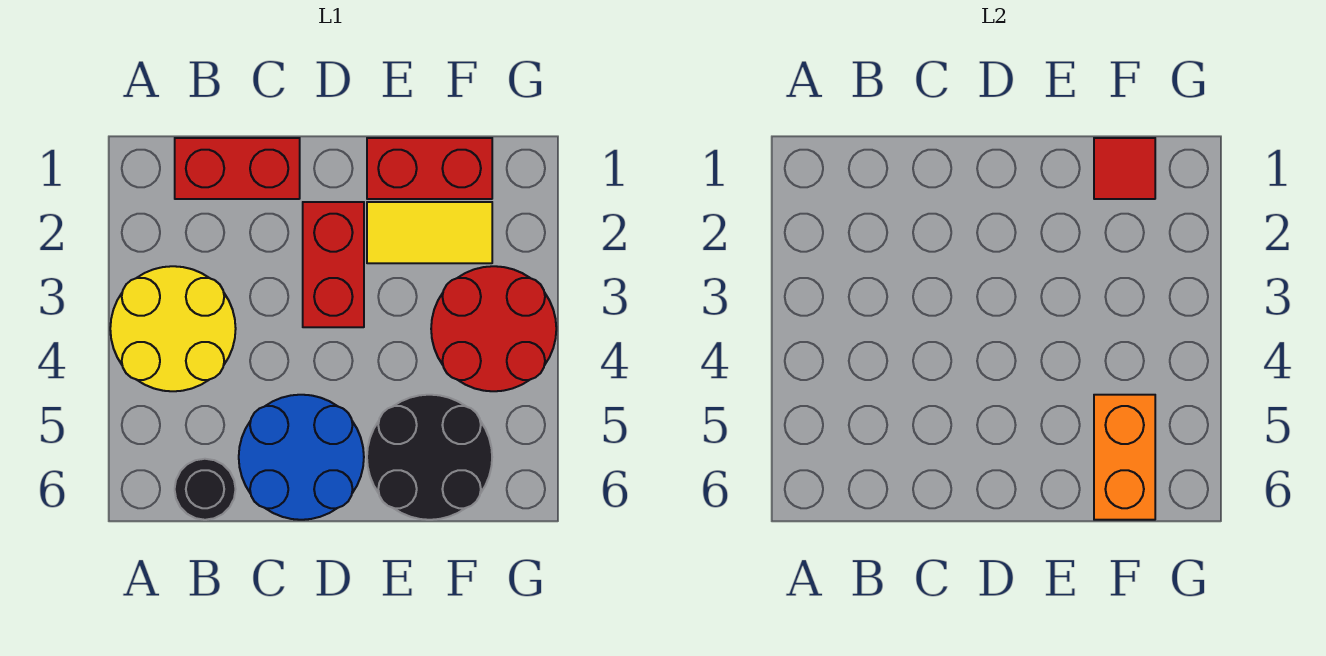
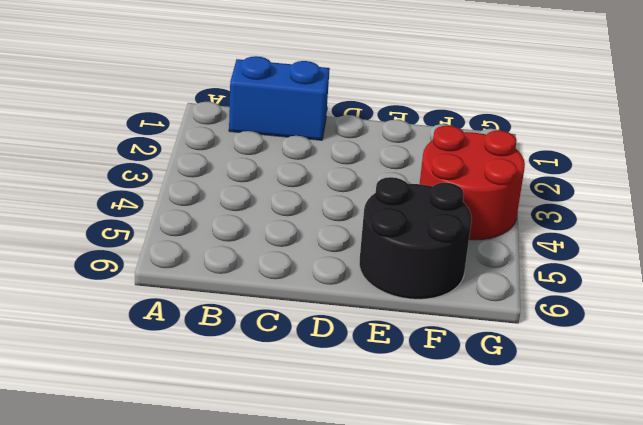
blue brick B1:C1 level 1 -> red brick B1:C1 level 1
none -> yellow round brick A3:B4 level 1
none -> black round brick B6 level 1

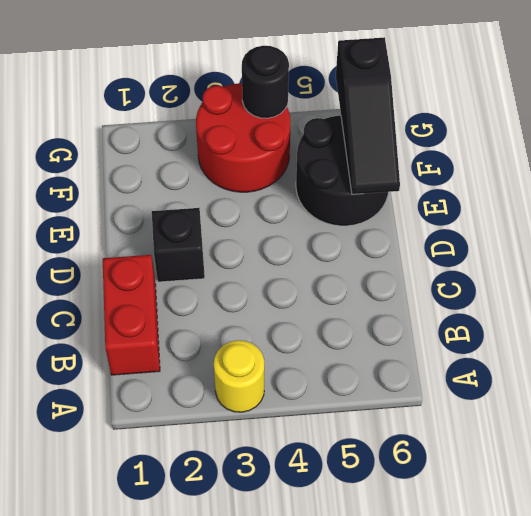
yellow round brick A3 level 1 -> yellow round brick A3:B4 level 1
black brick D2 level 1 -> red brick D2:D3 level 1
black slope E6:G6 level 2 top G -> orange brick F5:F6 level 2
black round brick G4 level 2 -> black round brick B6 level 1
none -> blue round brick C5:D6 level 1
none -> red brick E1:F1 level 1

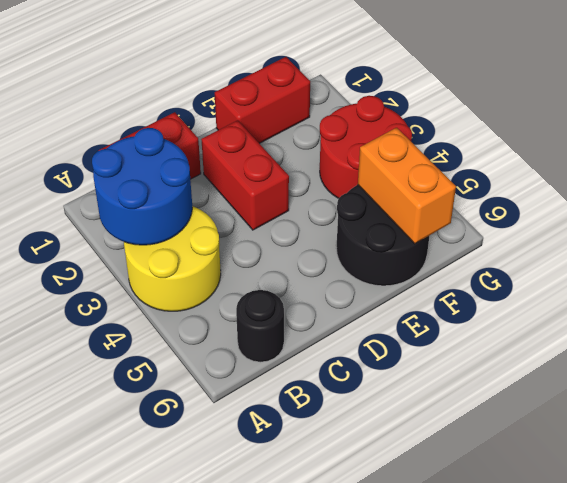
blue round brick A2:B3 level 2 -> blue round brick C5:D6 level 1
none -> yellow tile E2:F2 level 1
none -> red tile F1 level 2

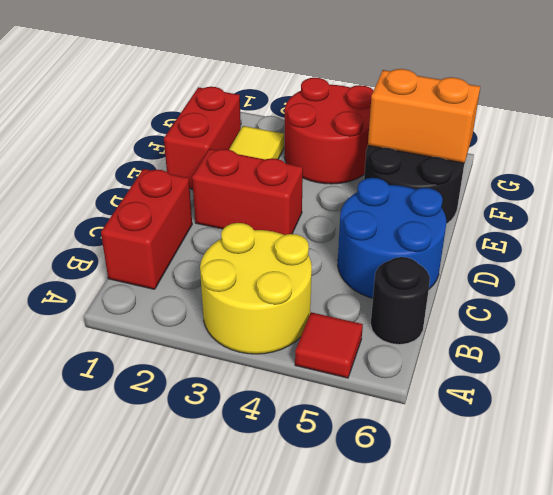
red tile A5 level 1 -> red tile F1 level 2

